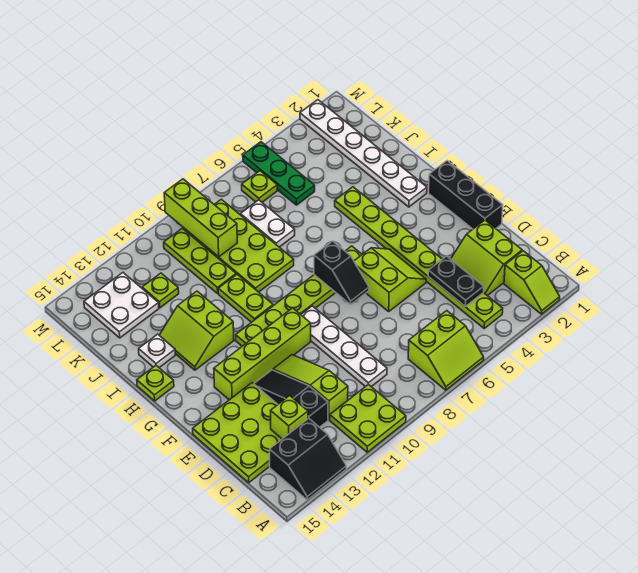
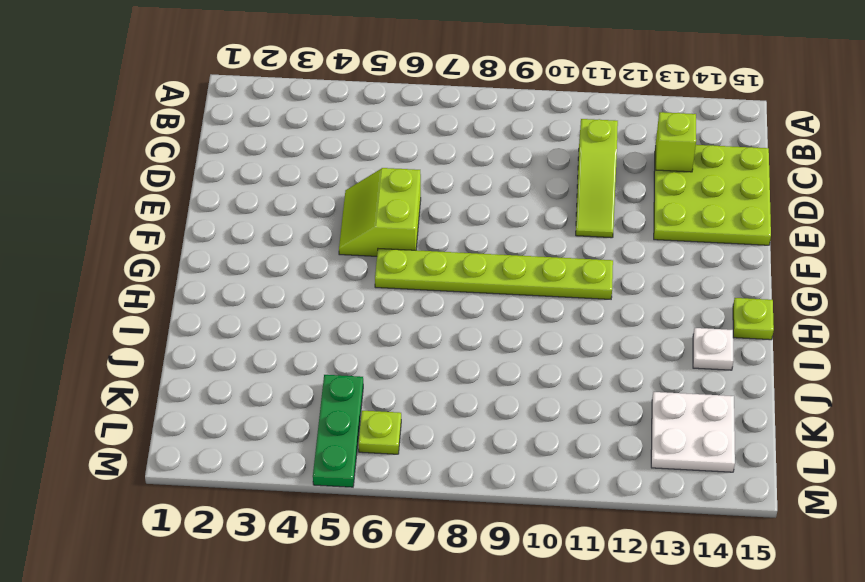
none -> lime slope A2:B2 level 1 top B
none -> lime slope A6:B7 level 1 top B
none -> lime plate A10:B11 level 1
none -> black slope A13:B14 level 1 top B

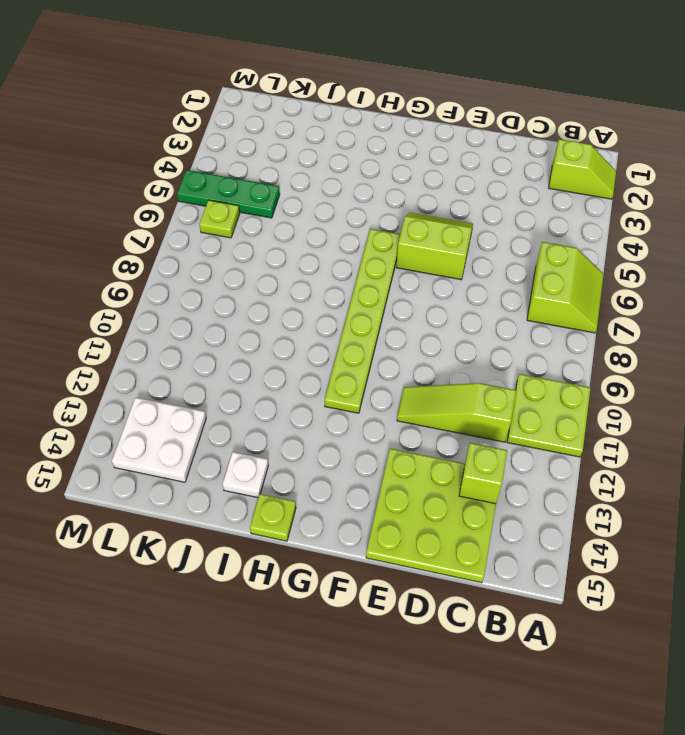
none -> black slope A13:B14 level 1 top B
none -> lime plate B4:I4 level 1
none -> lime slope C2:D3 level 1 top 2
none -> white plate C9:F9 level 1

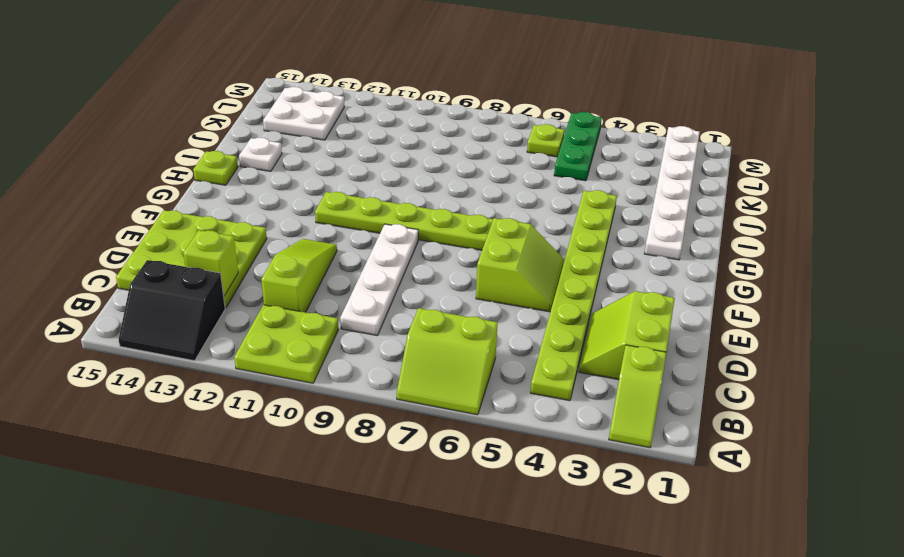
none -> black slope C12:E12 level 1 top C
none -> black brick E1:G1 level 1
none -> lime brick F10:F13 level 1
none -> lime plate H10:I10 level 1

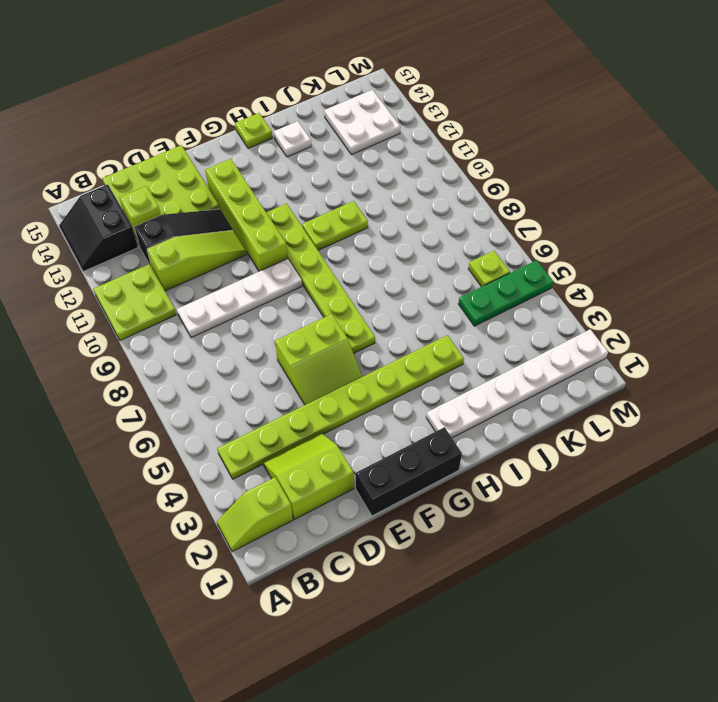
none -> lime slope A6:B7 level 1 top B
none -> lime slope H12:I13 level 1 top 12
none -> lime plate I8:L9 level 1
none -> white plate J7:K7 level 1

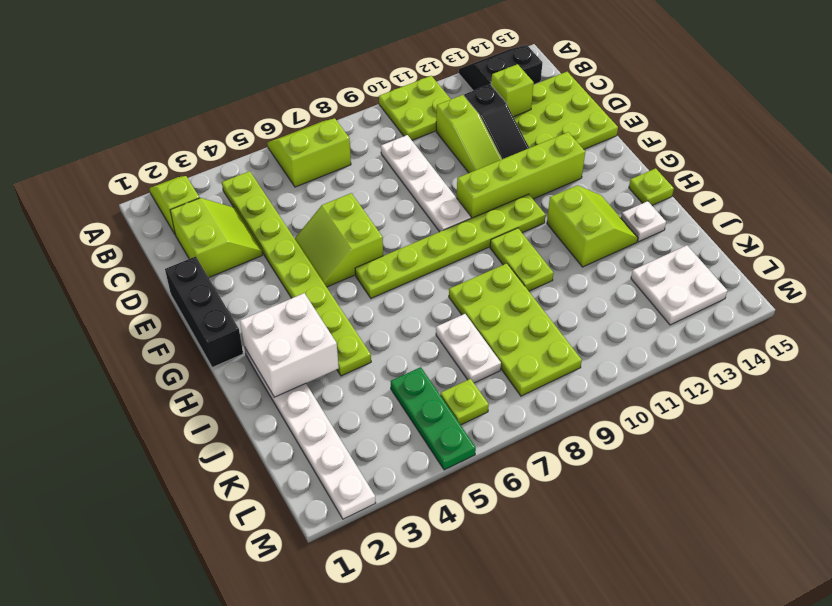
white brick H2:I3 level 2 -> none
none -> lime plate J10:L10 level 1
none -> lime plate K12 level 1
none -> black plate C4:D4 level 2
none -> black slope F7:G7 level 2 top G

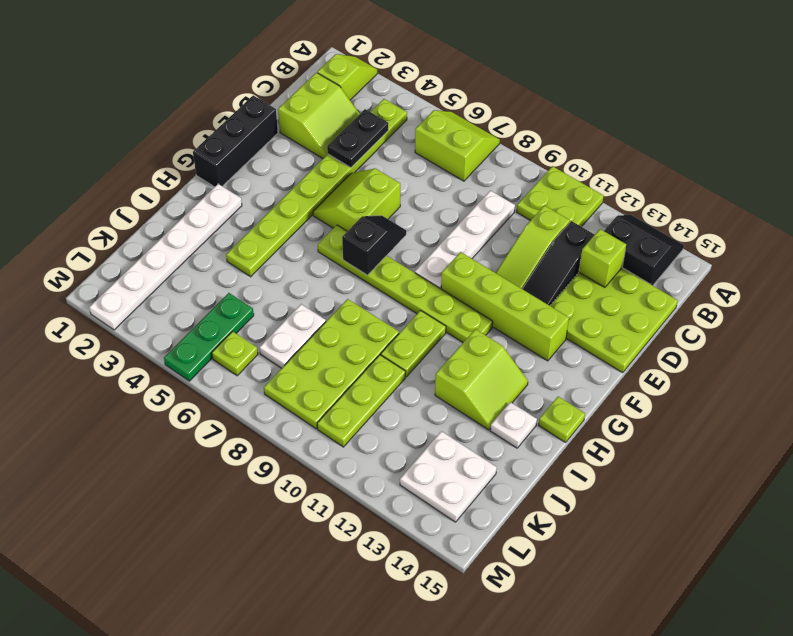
none -> lime plate K12 level 1
none -> lime brick K9:M9 level 2

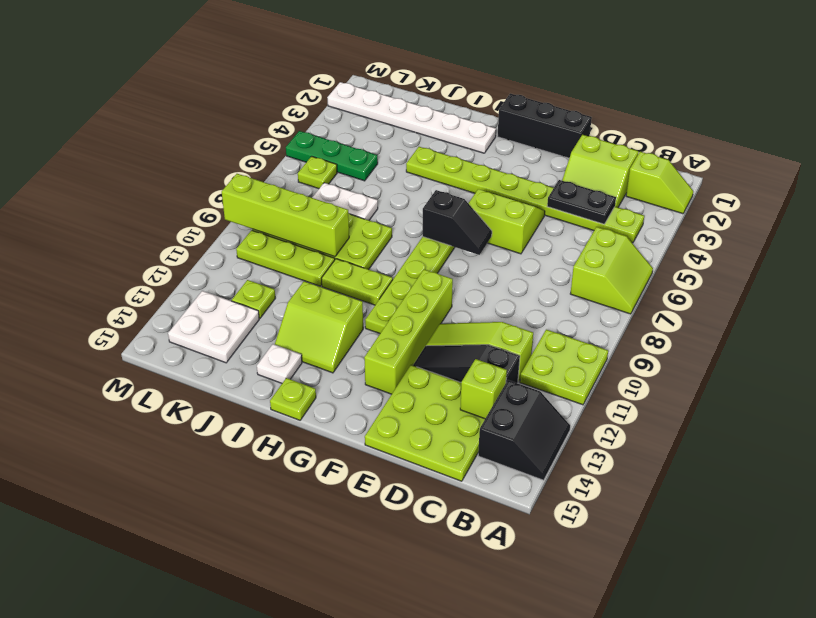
lime brick J9:M9 level 2 -> lime brick K9:M9 level 2
none -> white plate C9:F9 level 1

